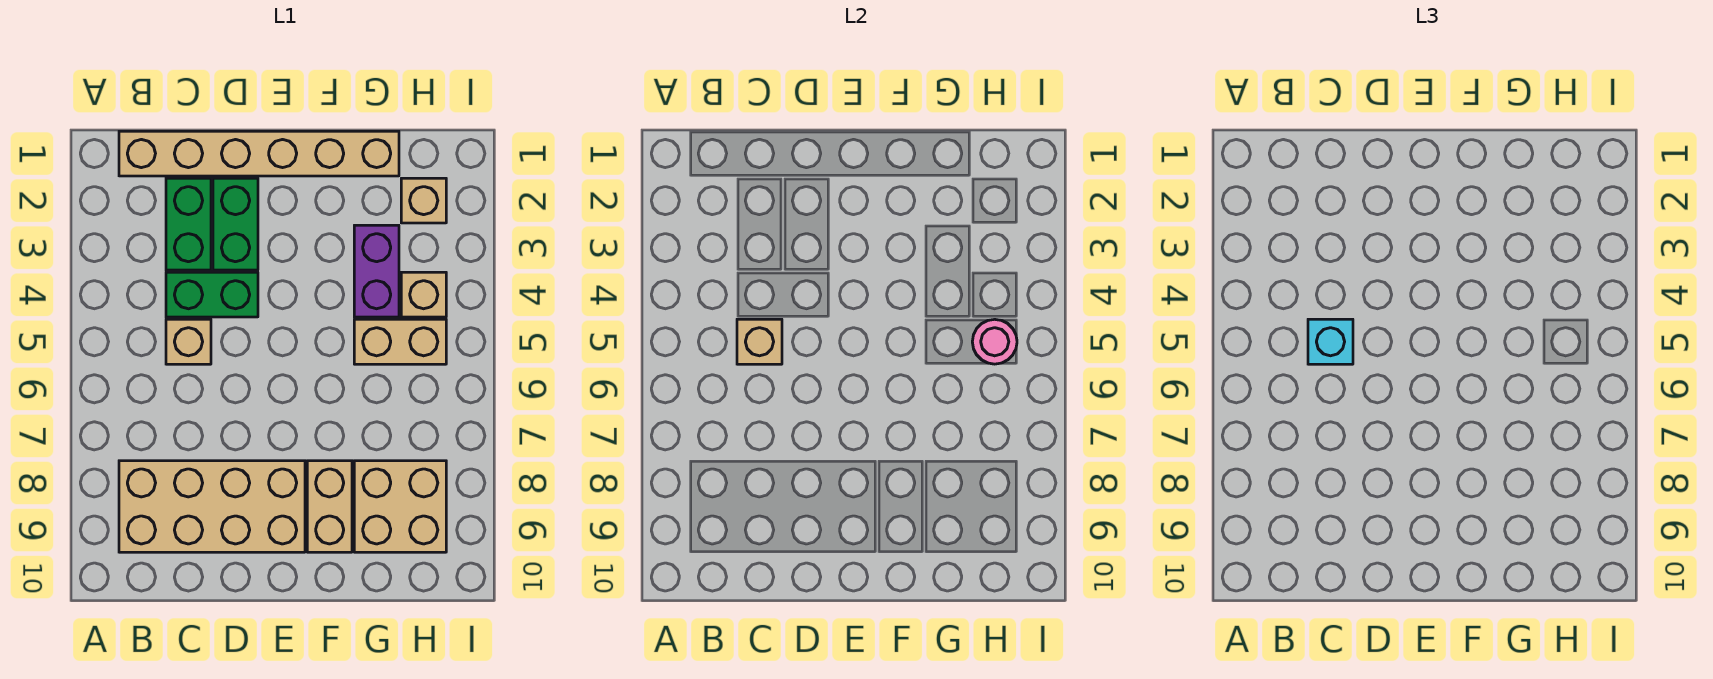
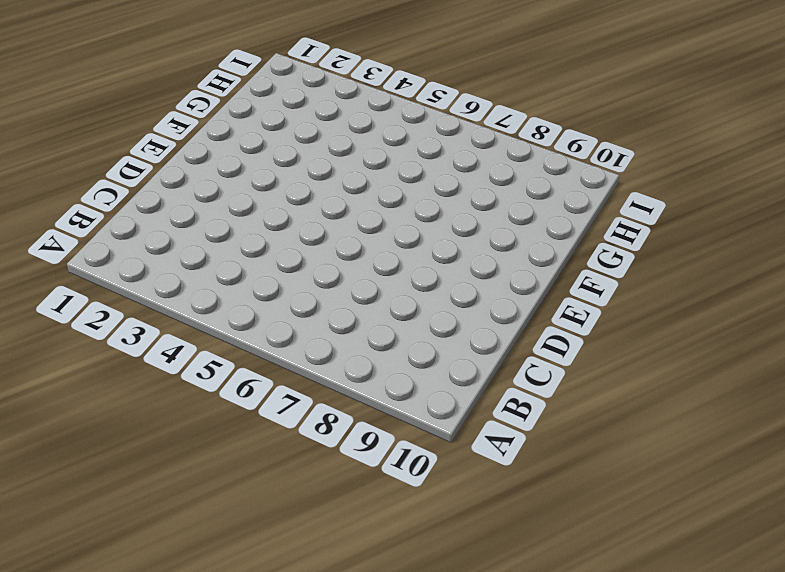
none -> tan brick B1:G1 level 1
none -> tan brick B8:E9 level 1
none -> green brick C2:C3 level 1

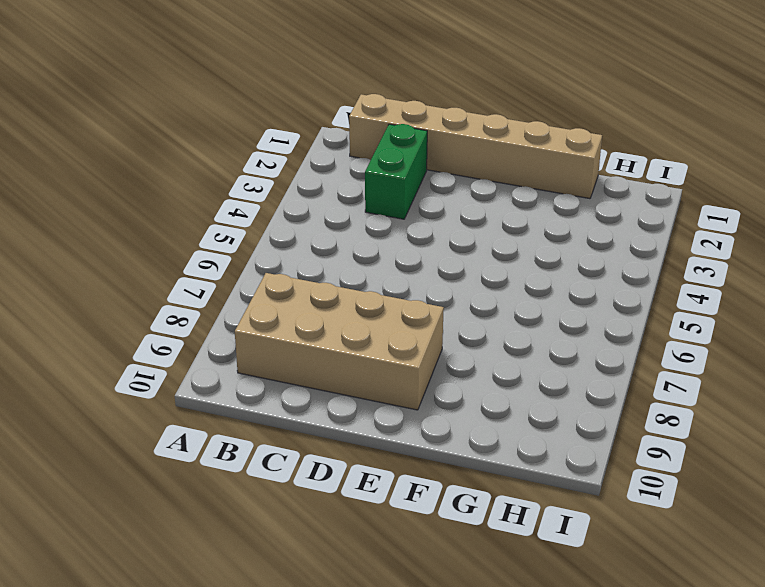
none -> green brick C4:D4 level 1
none -> tan brick C5 level 1
none -> green brick D2:D3 level 1

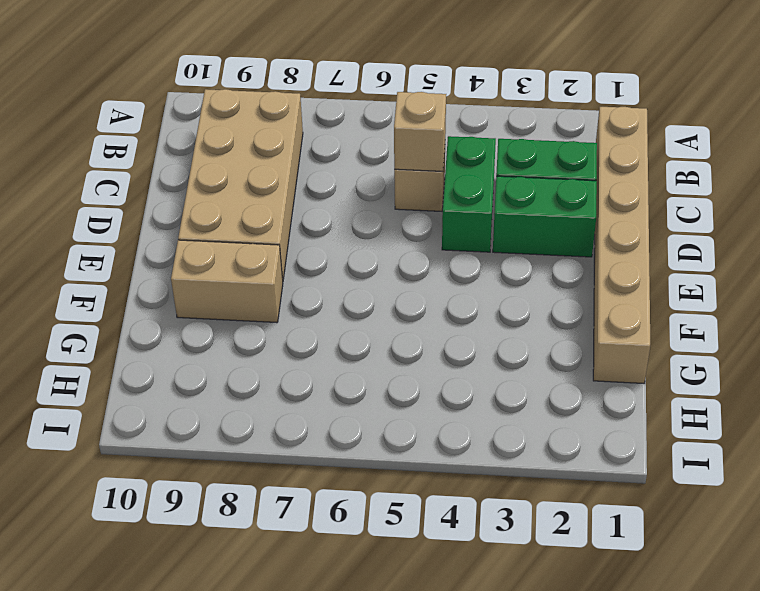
none -> purple brick G3:G4 level 1
none -> tan brick G5:H5 level 1
none -> tan brick G8:H9 level 1

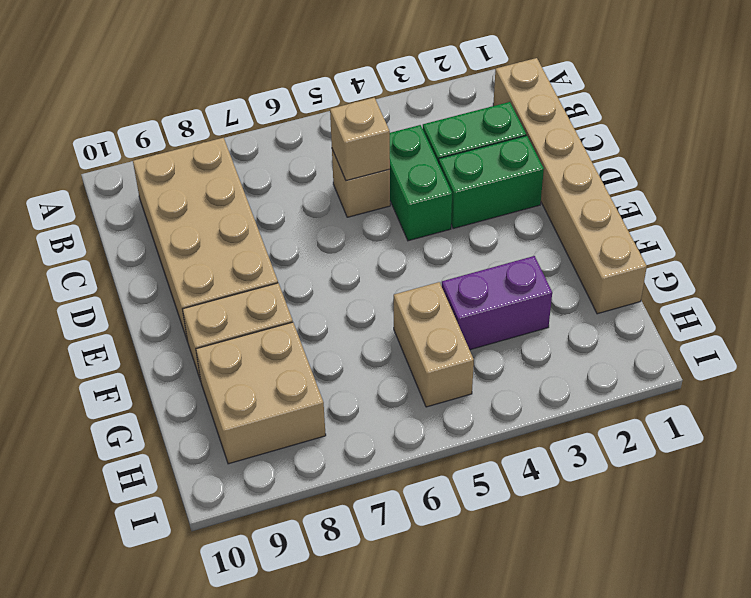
none -> tan brick H2 level 1
none -> tan brick H4 level 1
none -> pink round brick H5 level 2

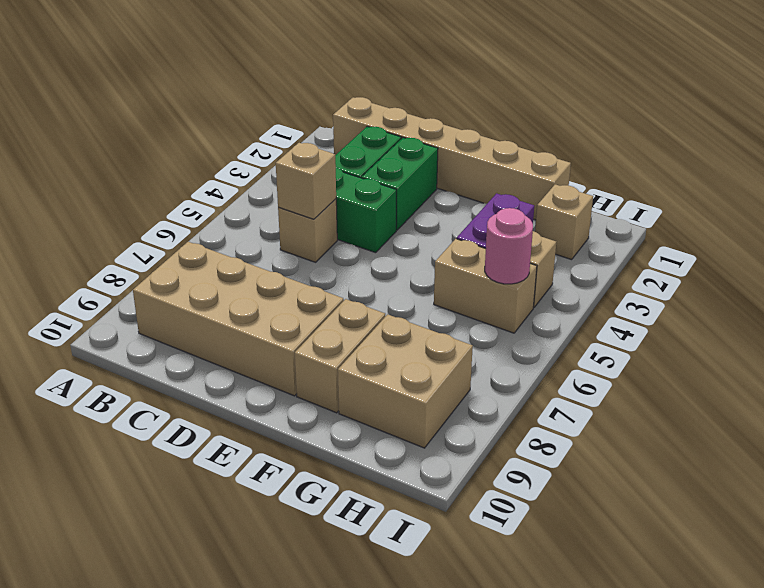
none -> cyan brick C5 level 3

